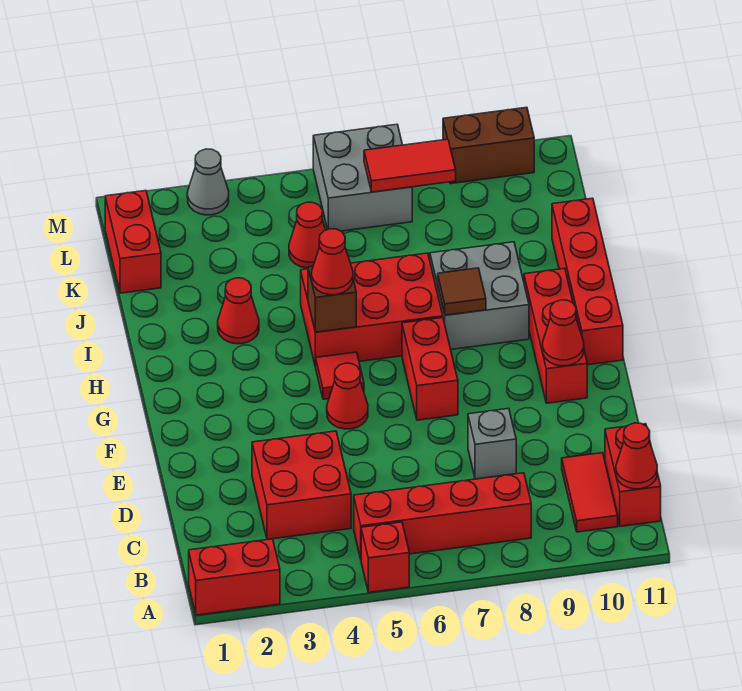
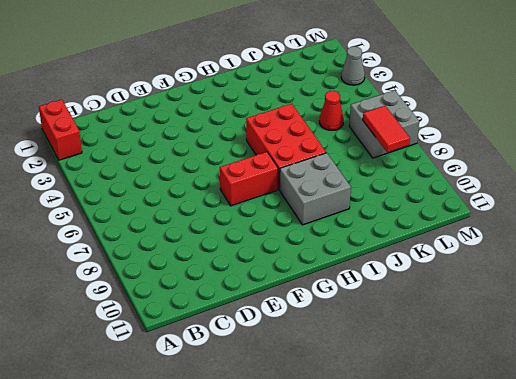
none -> red brick A5 level 1
none -> red brick B5:B8 level 1
none -> red tile B10:C10 level 1

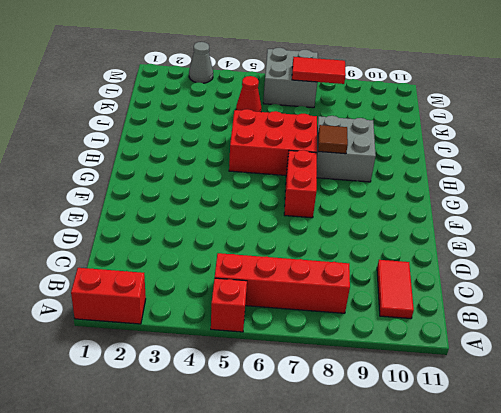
none -> red brick B11:C11 level 1
none -> red brick C3:D4 level 1
none -> grey brick D8 level 1

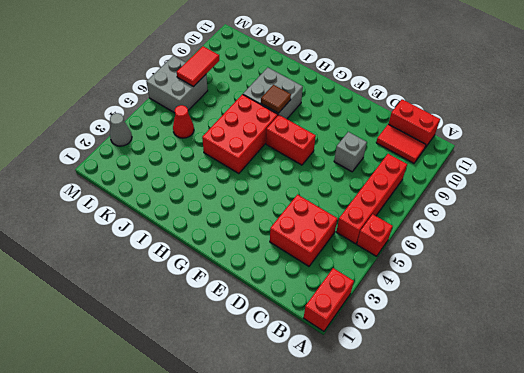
none -> red cone F5 level 1
none -> red brick F10:H10 level 1
none -> red tile G5 level 1

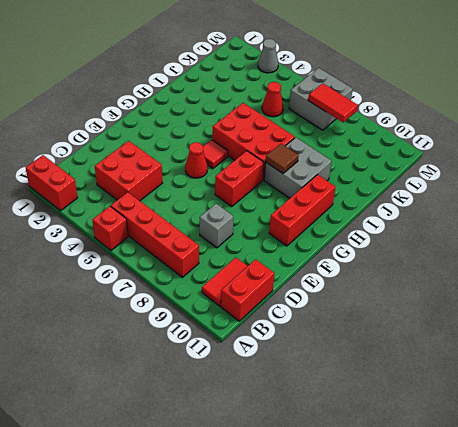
none -> red brick G11:J11 level 1
none -> red cone I3 level 1
none -> red brick K1:L1 level 1

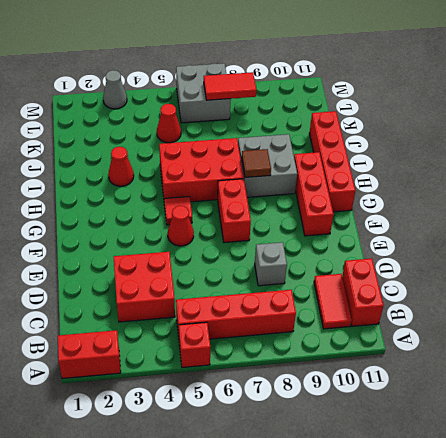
none -> red brick K1:L1 level 1
none -> brown brick M9:M10 level 1
none -> red cone B11 level 2

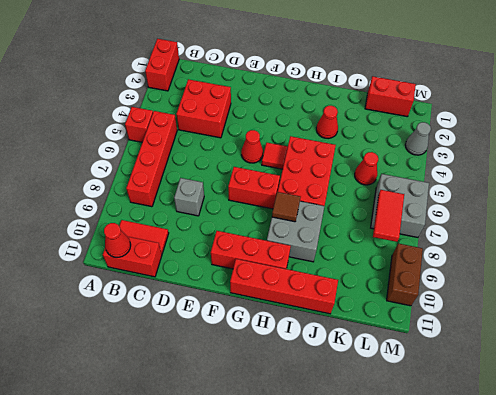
none -> red cone F10 level 2
none -> brown brick H5 level 2
none -> red cone H5 level 3

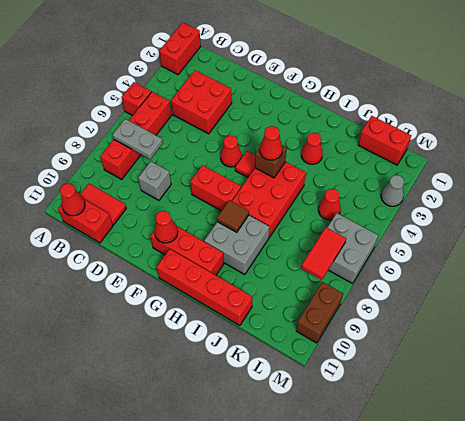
grey plate B7:C7 level 2 -> none

